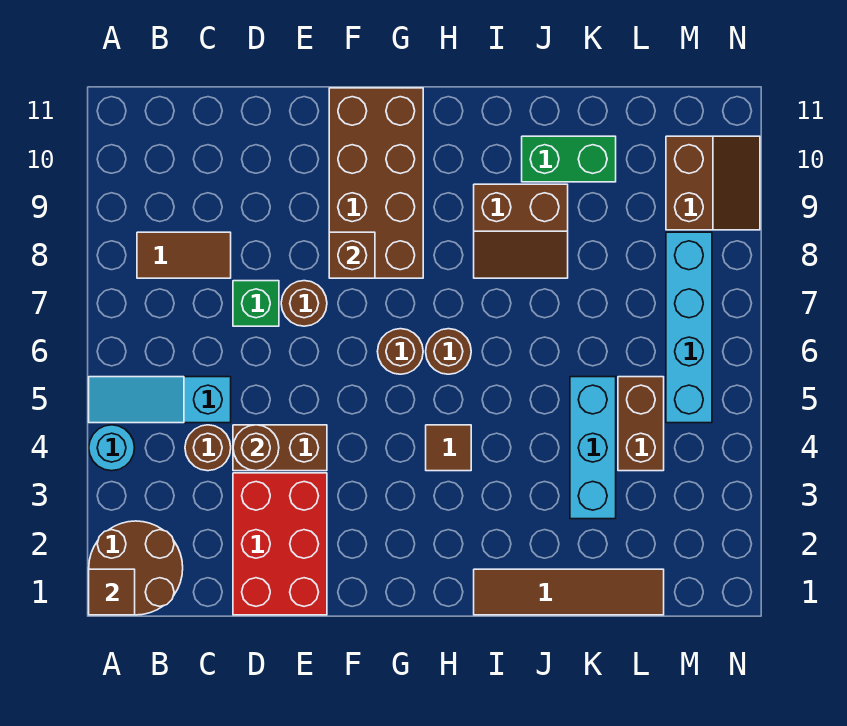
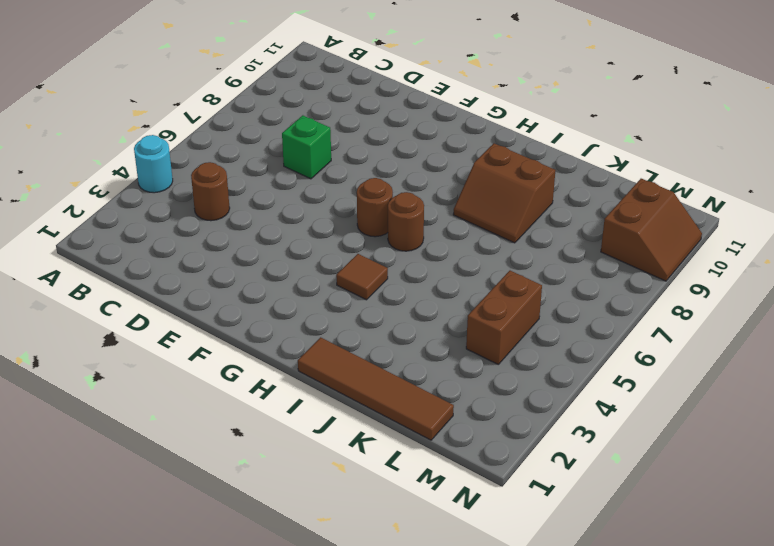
none -> brown round brick A1:B2 level 1
none -> cyan slope A5:C5 level 1 top C
none -> brown tile B8:C8 level 1

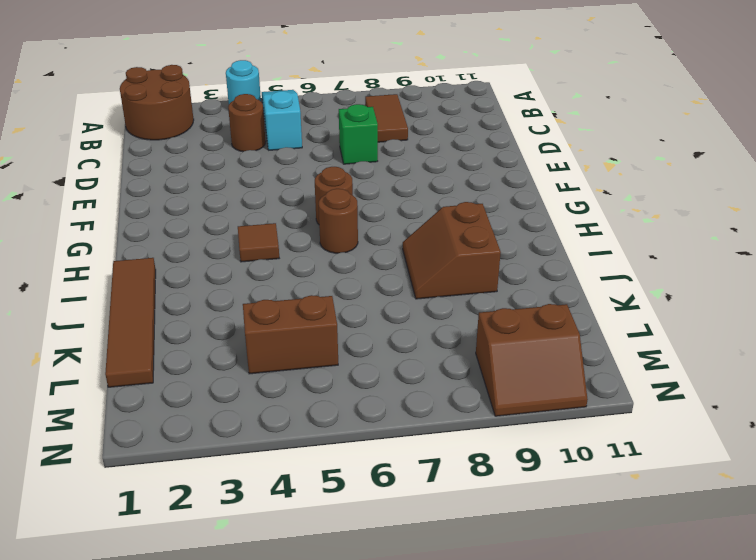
none -> red brick D1:E3 level 1
none -> brown brick D4:E4 level 1
none -> brown round brick E7 level 1

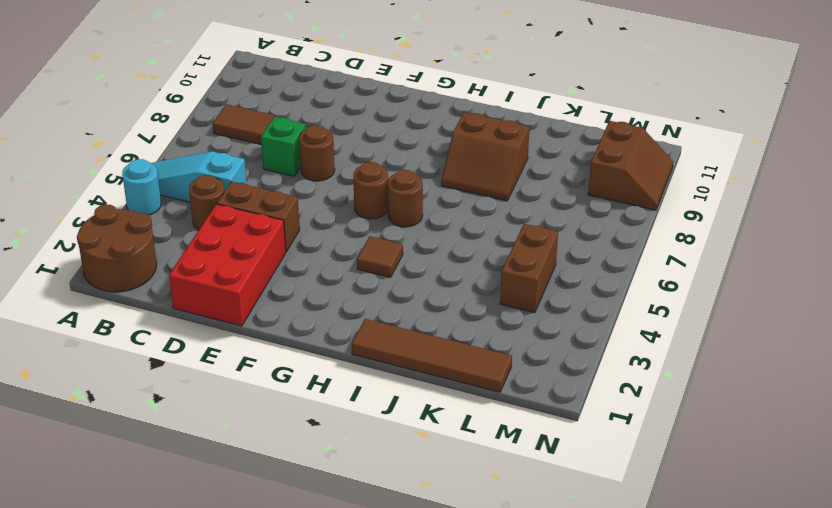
none -> brown brick F8:G11 level 1
none -> green brick J10:K10 level 1
none -> cyan brick K3:K5 level 1

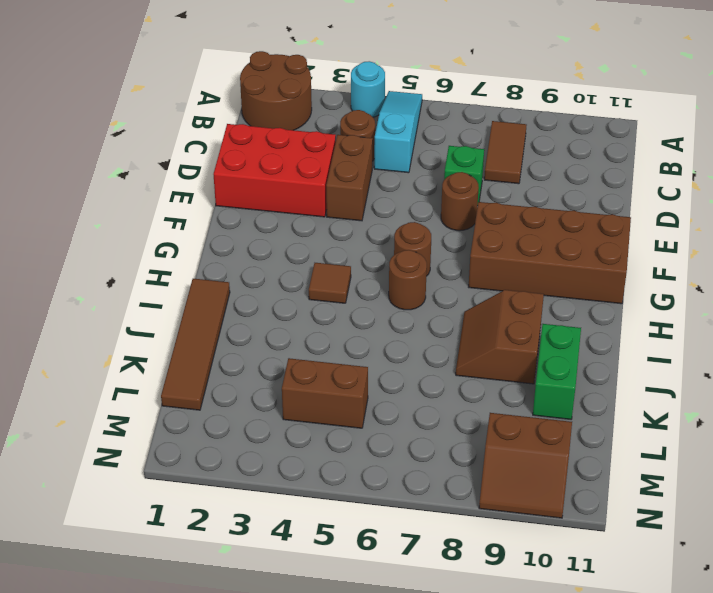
none -> cyan brick K3:K5 level 1
none -> cyan brick M5:M8 level 1
none -> brown tile A1 level 2

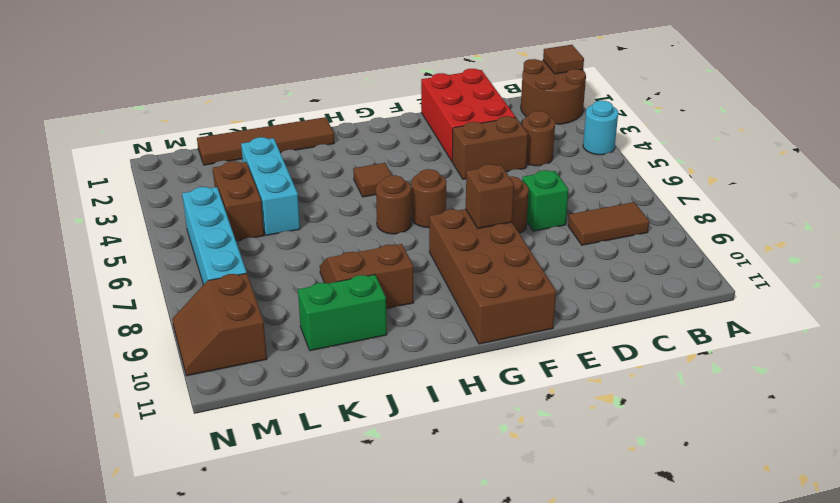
none -> cyan slope A5:C5 level 1 top C
none -> brown round brick D4 level 2

